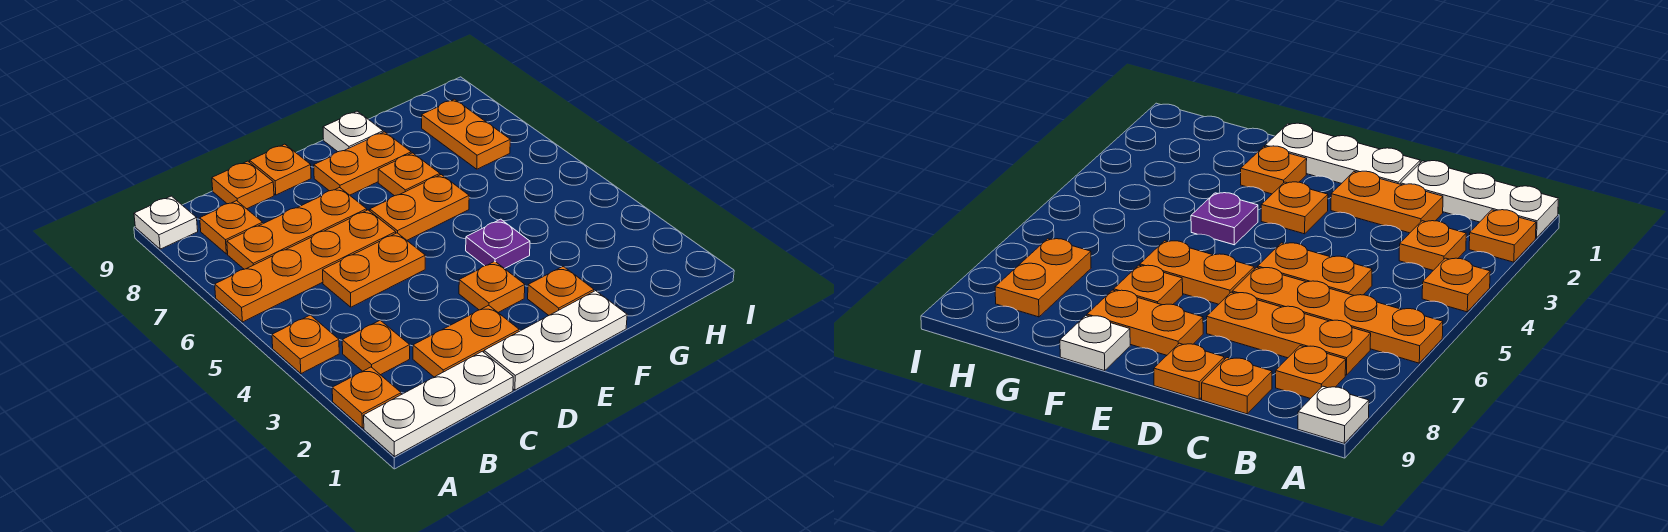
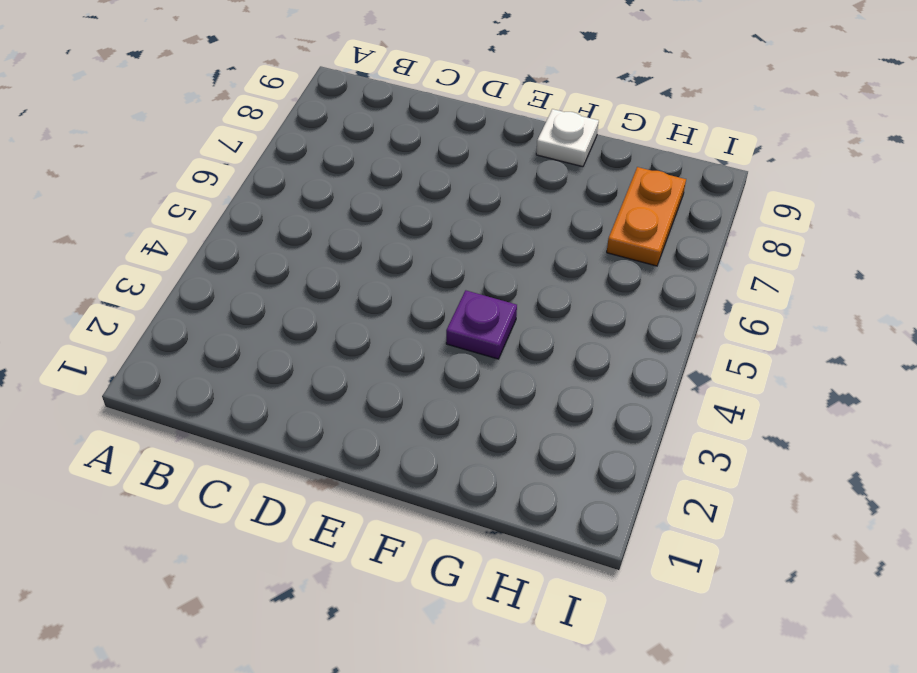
none -> white plate A1:C1 level 1
none -> orange plate A2 level 1
none -> orange plate A4 level 1

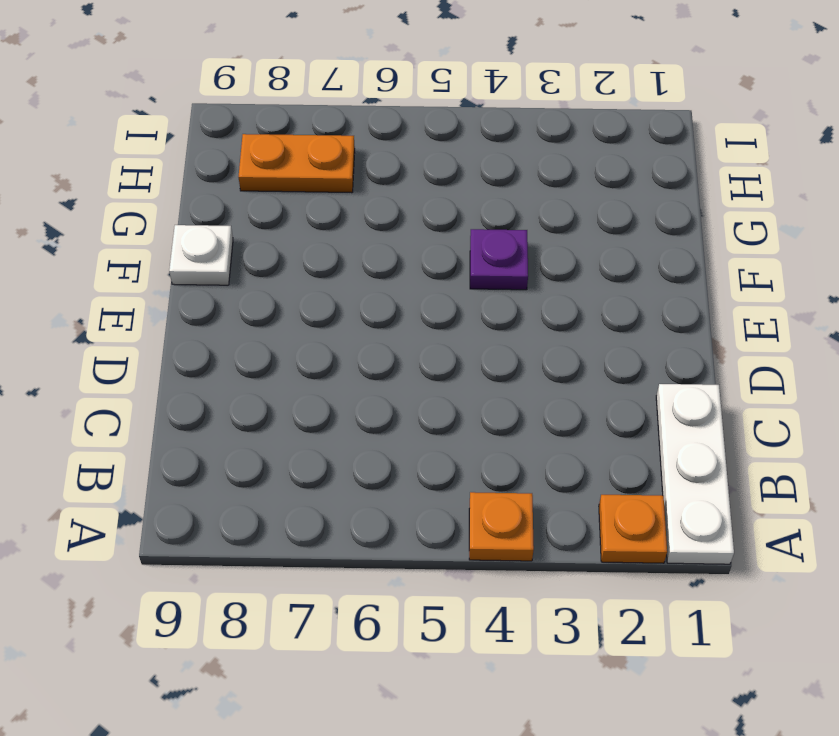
none -> orange plate A6:D6 level 1
none -> white plate A9 level 1
none -> orange plate B3 level 1

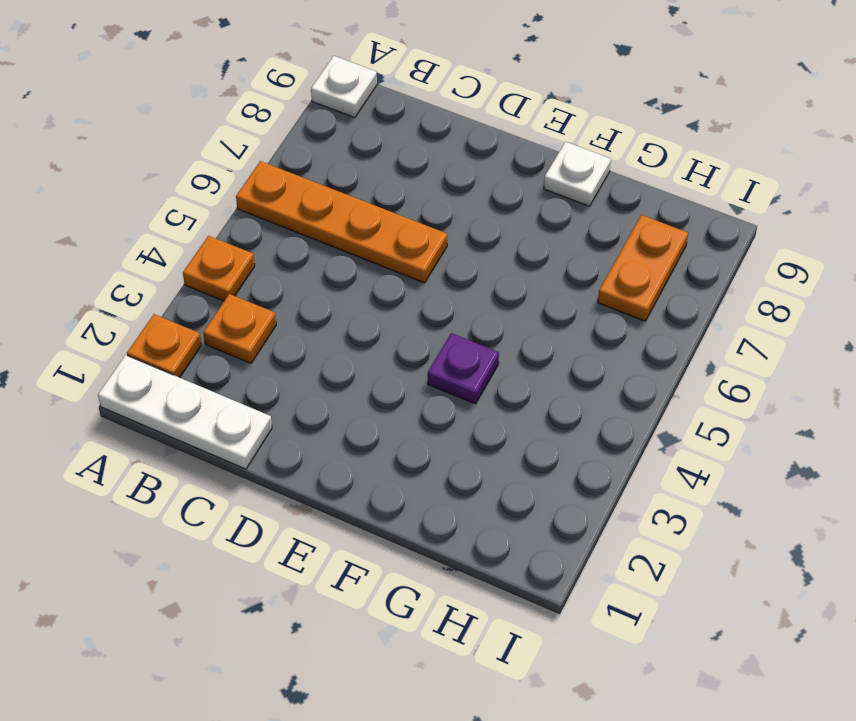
none -> orange plate B7:D7 level 1
none -> orange plate B8 level 1
none -> orange plate C2:D2 level 1

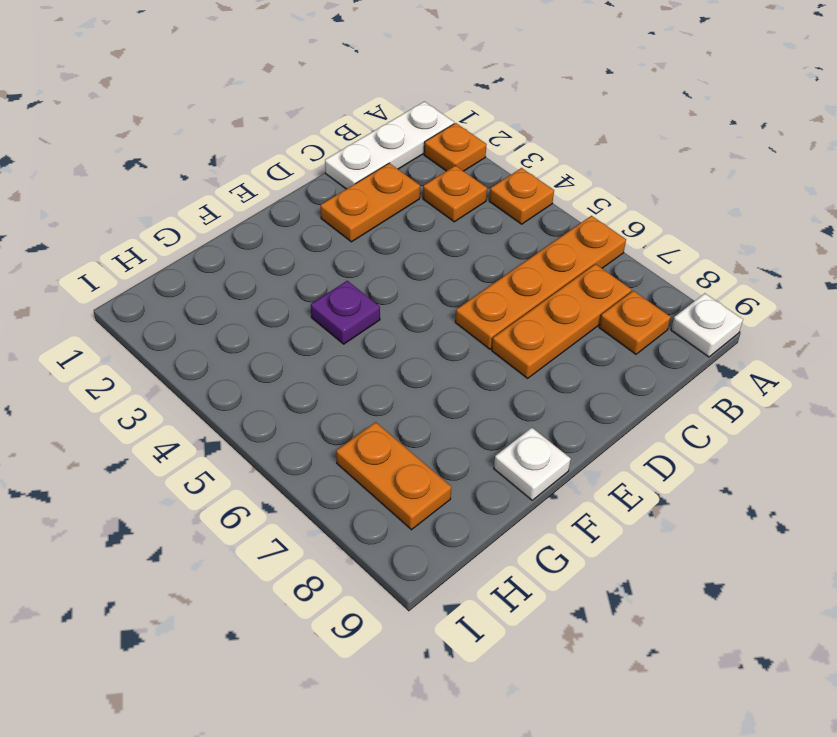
none -> orange plate C5:D5 level 1
none -> orange plate C9 level 1
none -> white plate D1:F1 level 1

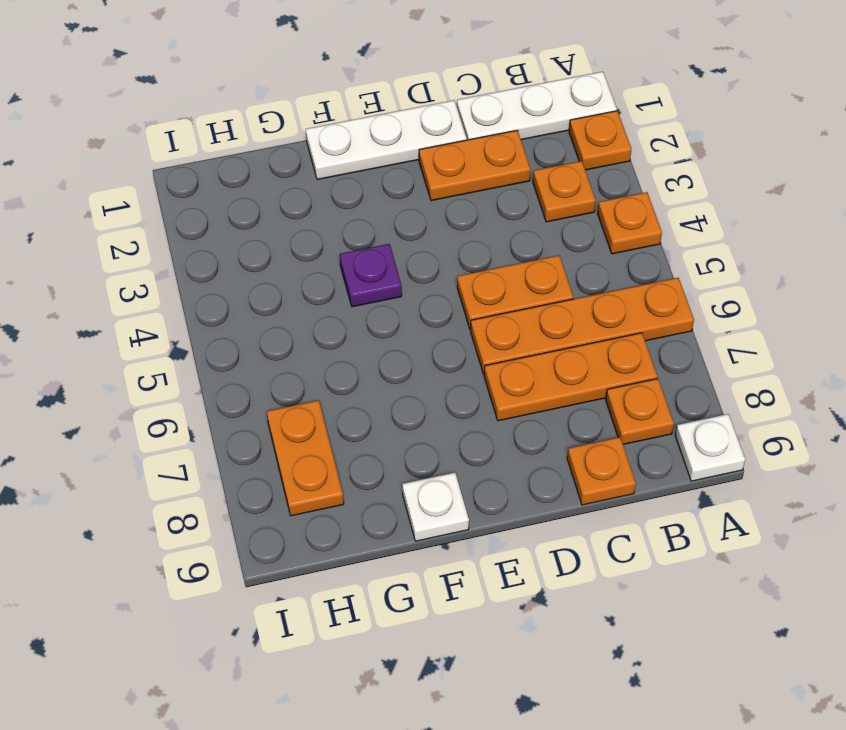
none -> orange plate D9 level 1
none -> orange plate E3 level 1
none -> orange plate E6:F6 level 1

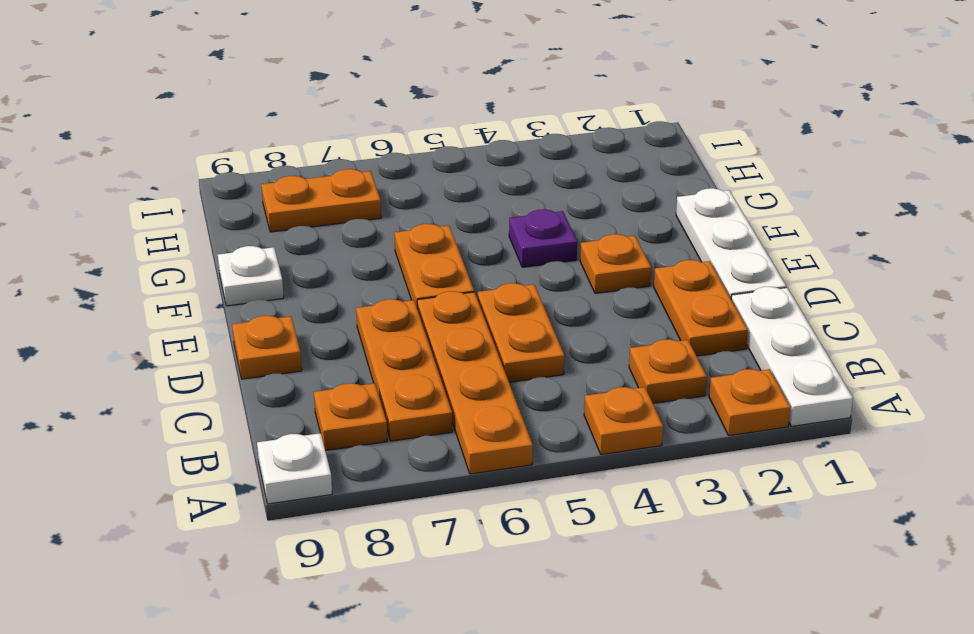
none -> orange plate C9 level 1
none -> orange plate E8:F8 level 1
none -> orange plate F2 level 1

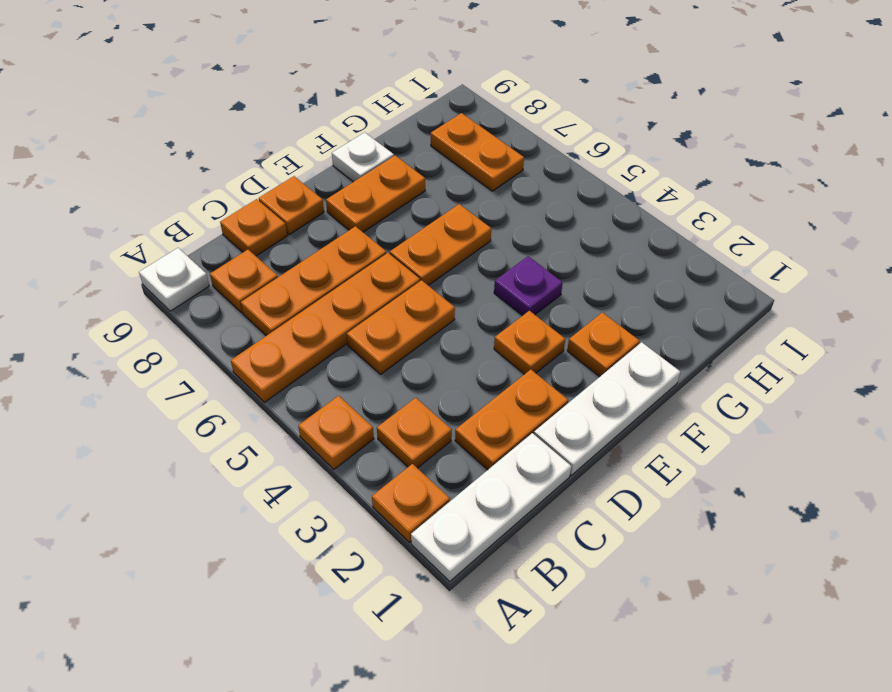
none -> orange plate F7 level 1

